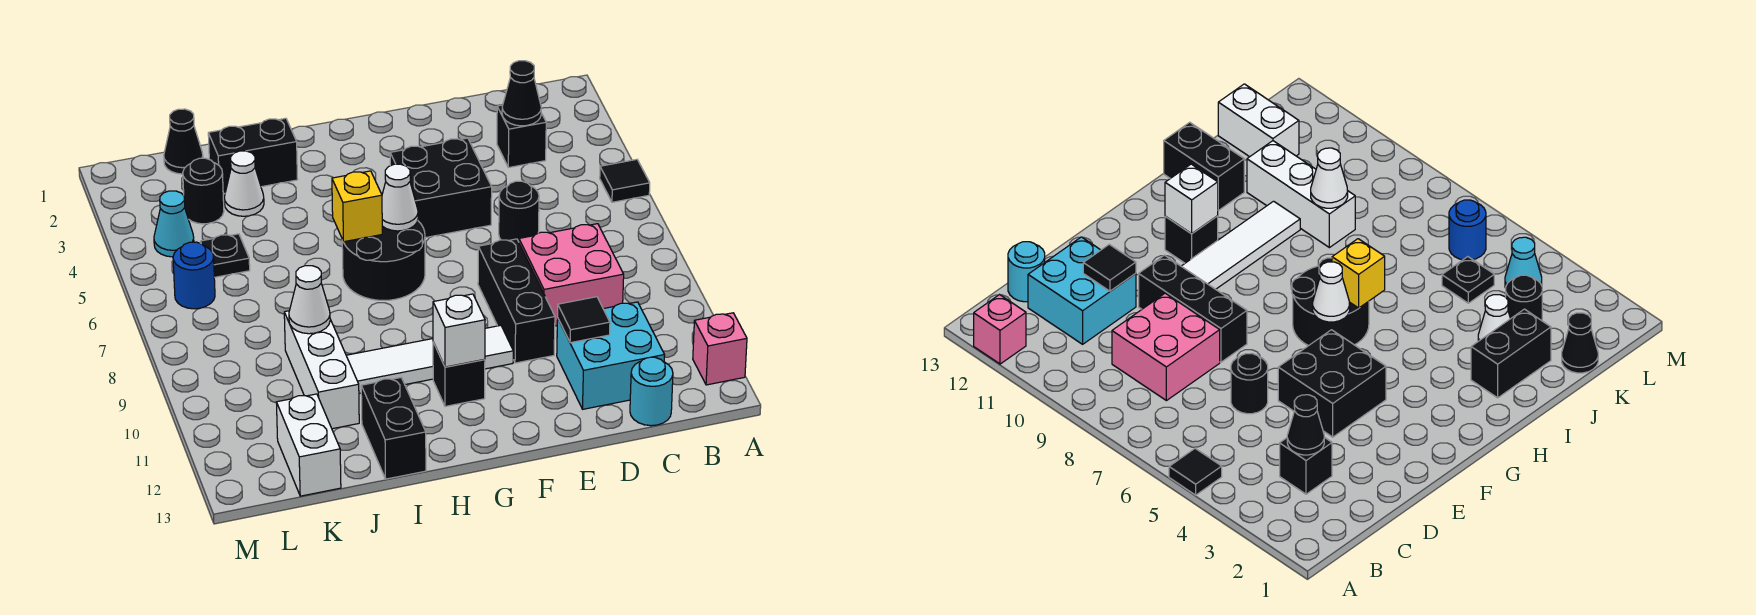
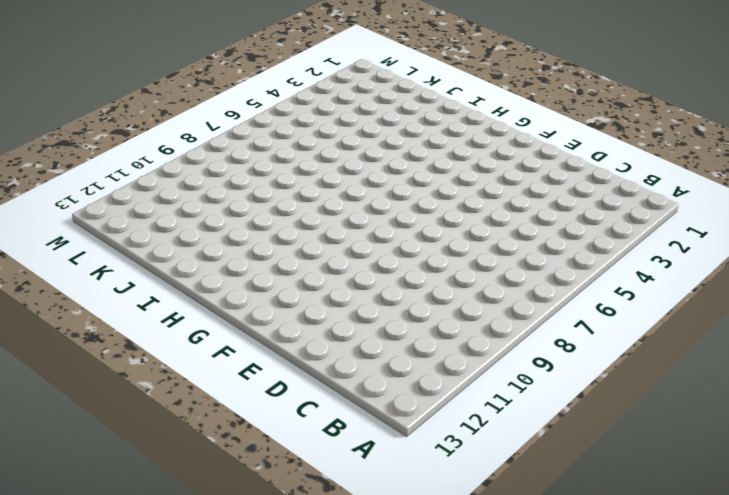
none -> black tile A5 level 1
none -> pink brick A12 level 1
none -> black brick C3 level 1

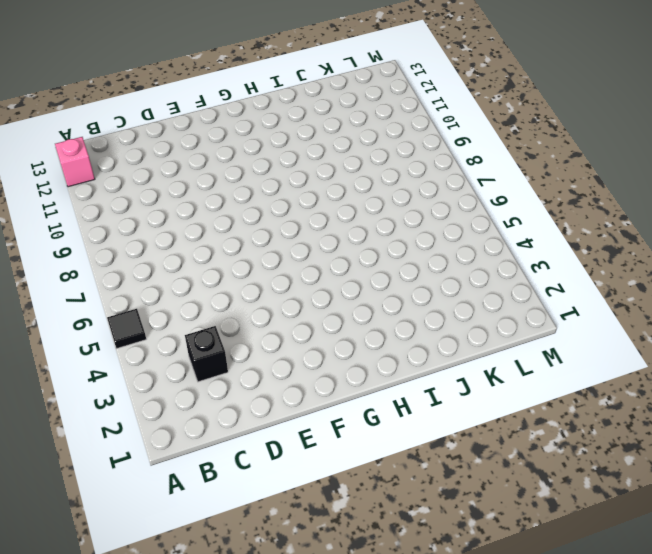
none -> pink brick C8:D9 level 1
none -> cyan brick C11:D12 level 1
none -> cyan round brick C13 level 1

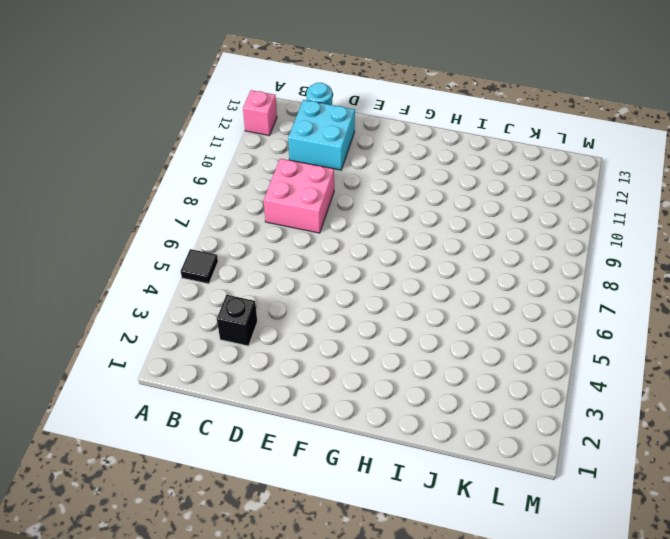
none -> black round brick D6 level 1
none -> black brick E4:F5 level 1
none -> black brick E8:E10 level 1

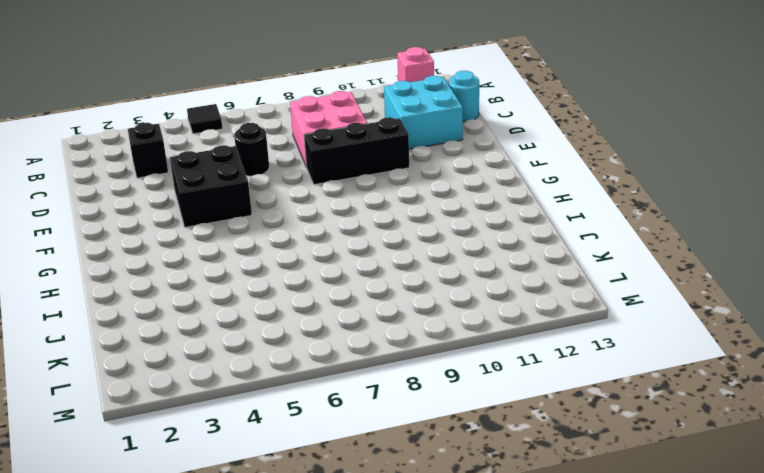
none -> white tile F10:I10 level 1
none -> black round brick G6:H7 level 1
none -> black brick G11 level 1

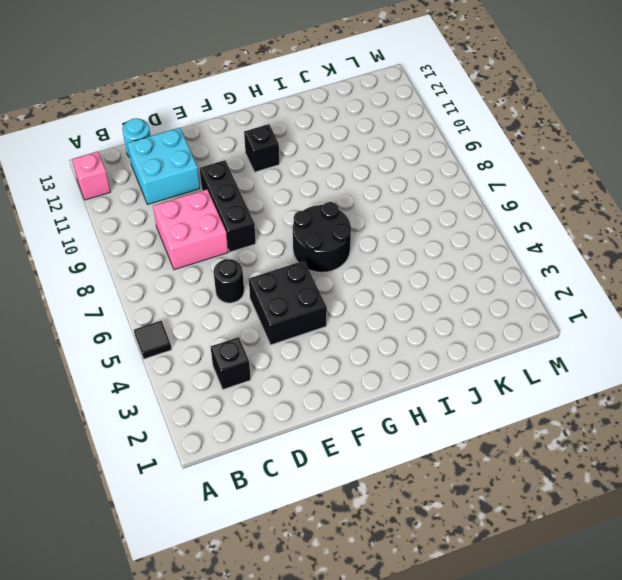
none -> white tile F10:I10 level 1
none -> black brick I2:J2 level 1
none -> black brick I12:I13 level 1

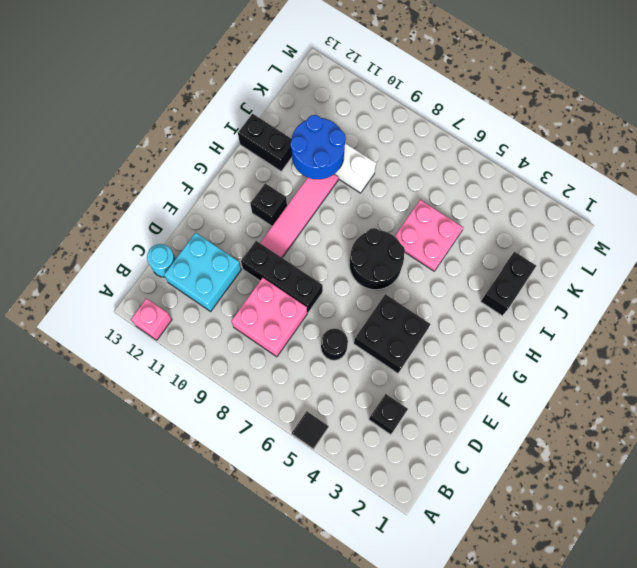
pink tile F10:I10 level 1 -> white tile F10:I10 level 1
pink plate I5:J6 level 1 -> none
blue round brick I10:J11 level 2 -> none
none -> white cone J3 level 1
none -> black cone K1 level 1
none -> black round brick K3 level 1

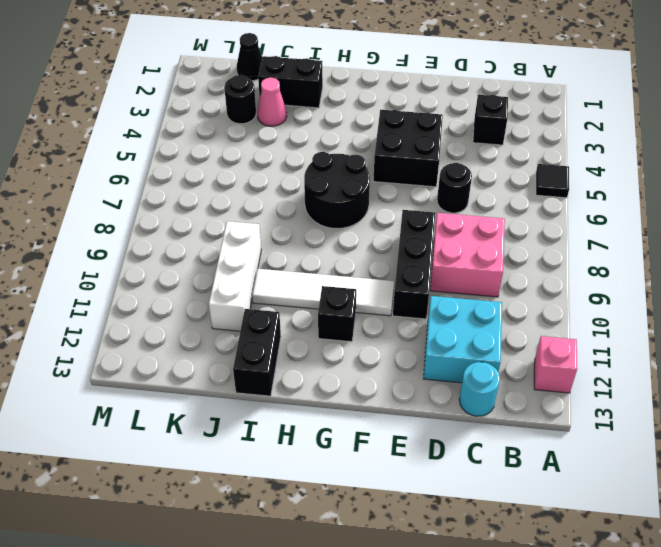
pink cone J3 level 1 -> white cone J3 level 1
none -> black plate K5 level 1
none -> white brick K12:K13 level 1
none -> cyan cone L4 level 1

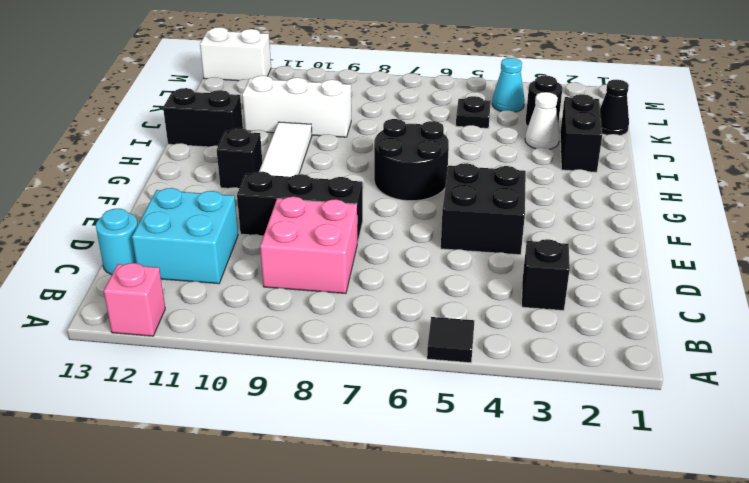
white brick M12:M13 level 1 -> white brick K12:K13 level 1
none -> black round brick D6 level 1
none -> blue round brick L6 level 1
none -> black cone C3 level 2

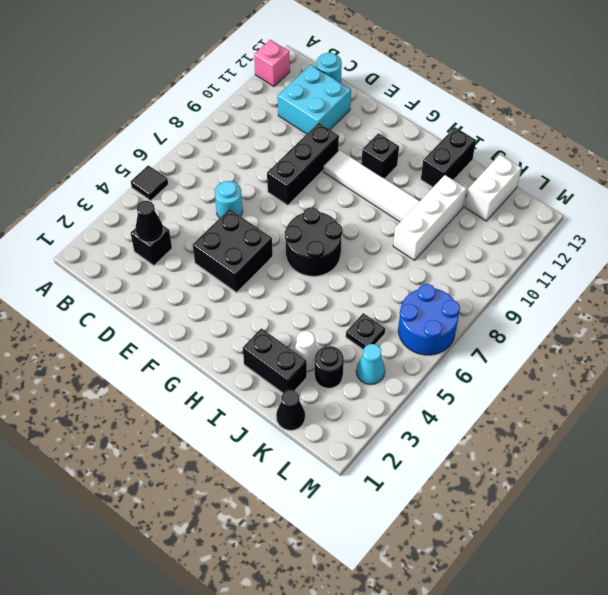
cyan round brick D6 level 1 -> black round brick D6 level 1
blue round brick L6:M7 level 1 -> blue round brick L6 level 1
none -> pink brick C8:D9 level 1
none -> black tile D11 level 2
none -> white cone G6 level 2

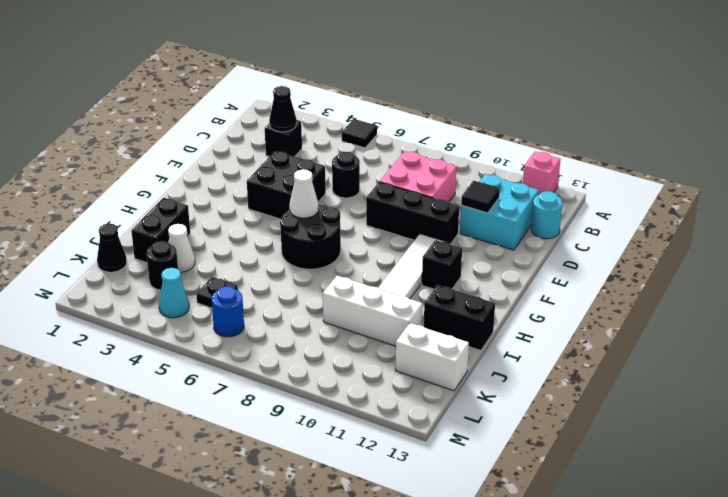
none -> white brick G11 level 2
none -> yellow brick H6 level 2
none -> white cone J9 level 2

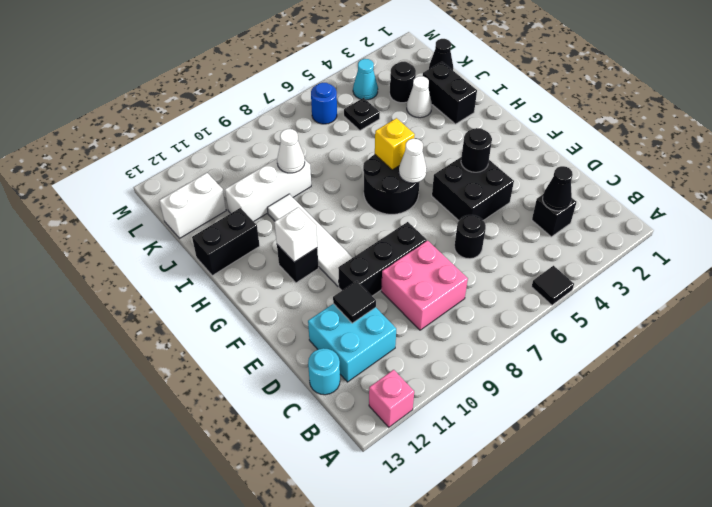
black round brick F4 level 2 -> none

